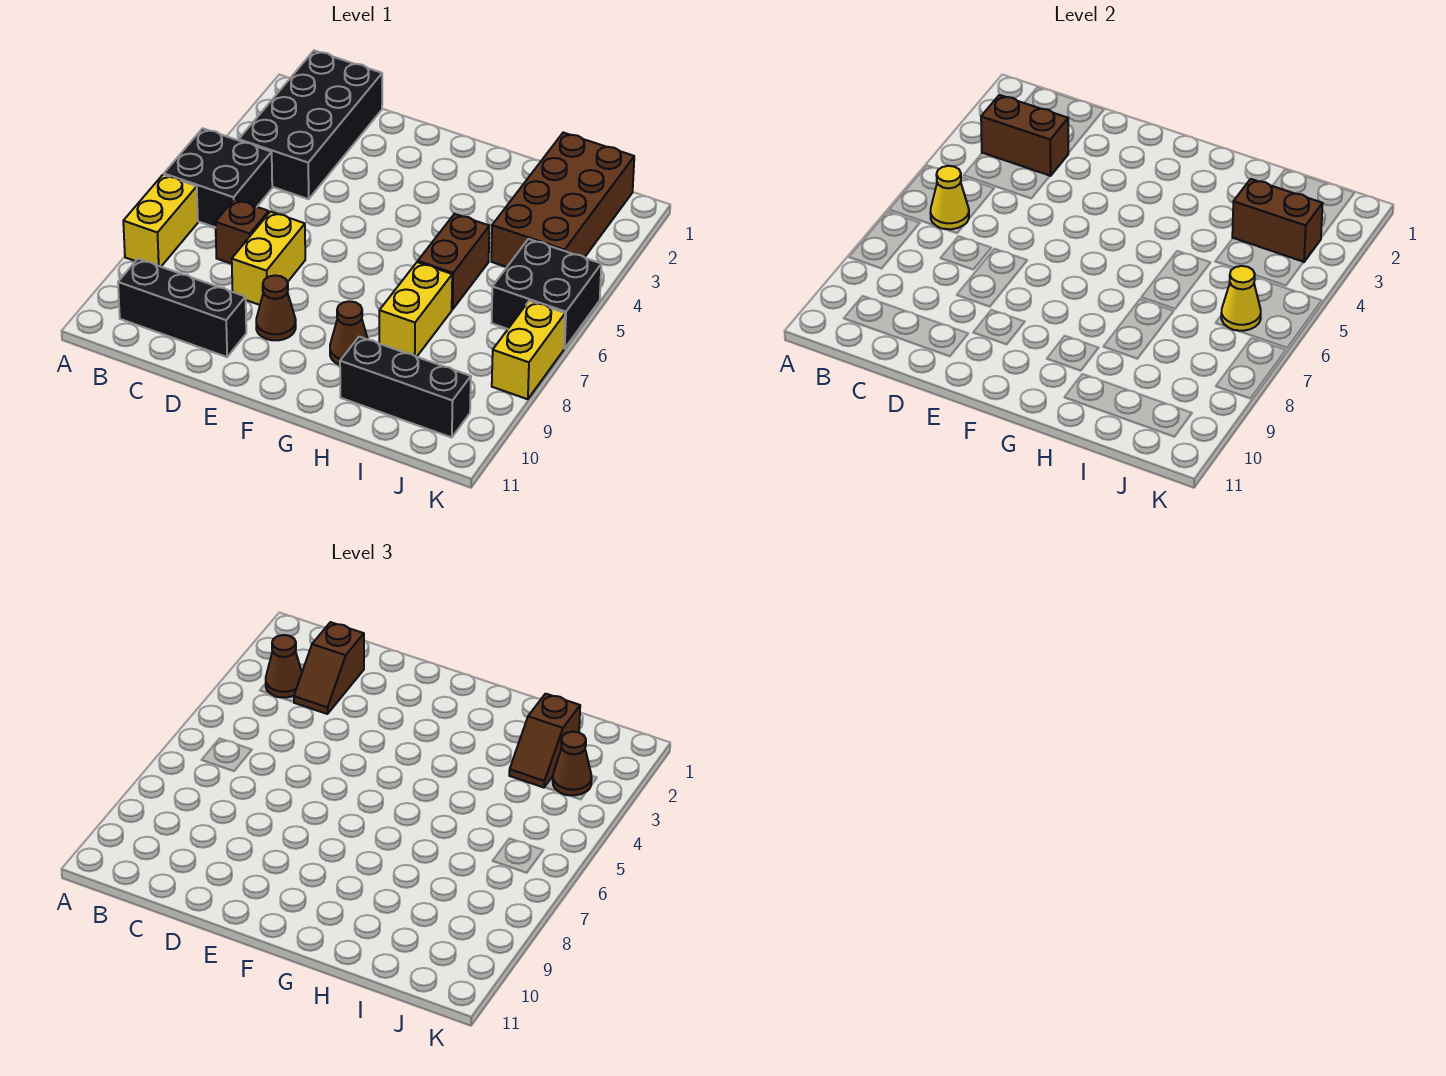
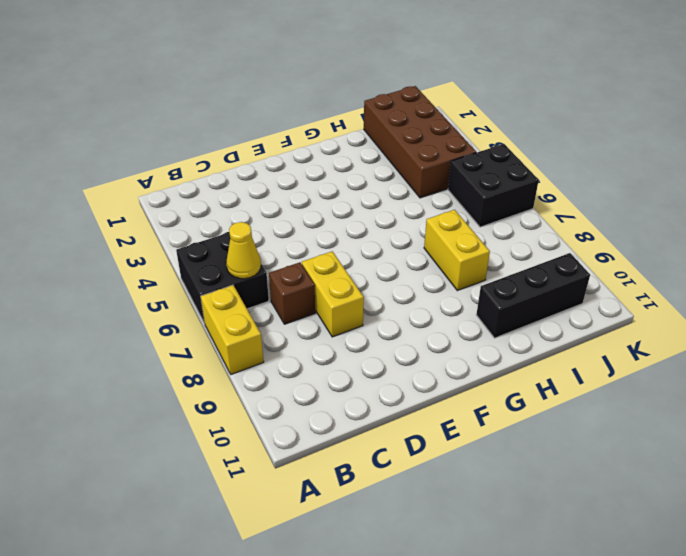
none -> black brick B1:C4 level 1
none -> black brick B10:D10 level 1
none -> brown cone E9 level 1

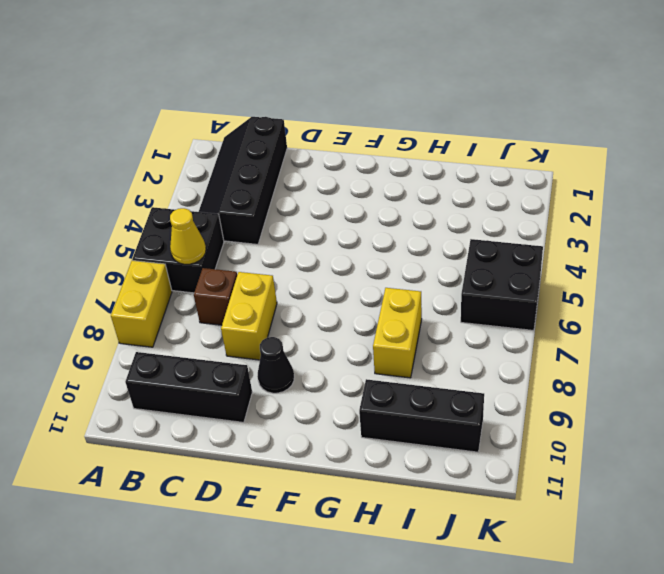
black slope B1:C4 level 1 top C -> black brick B1:C4 level 1
black cone E9 level 1 -> brown cone E9 level 1
none -> brown cone G9 level 1
none -> brown brick H5:H6 level 1
none -> brown brick I1:J4 level 1

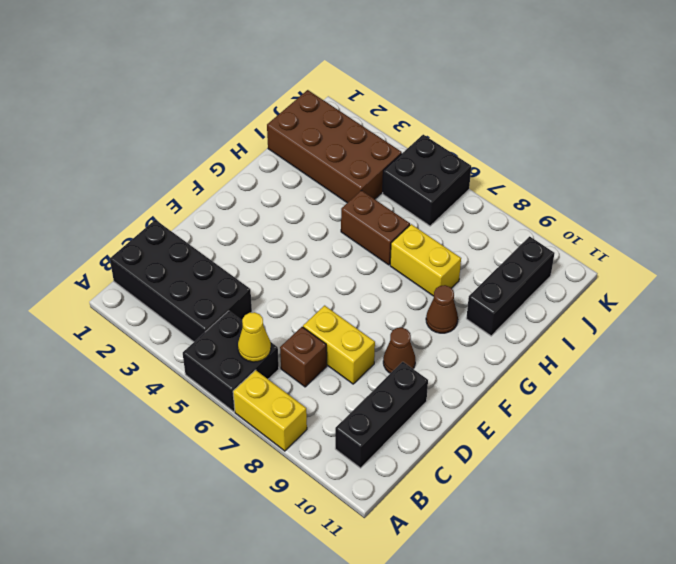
none -> yellow brick K7:K8 level 1
none -> brown brick B3:C3 level 2
none -> brown brick I3:J3 level 2

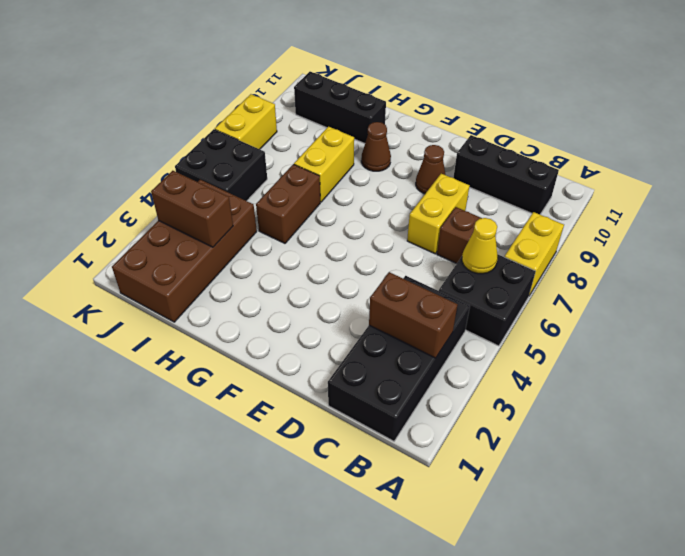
none -> yellow cone J6 level 2
none -> brown cone B3 level 3
none -> brown slope C2:C3 level 3 top 2

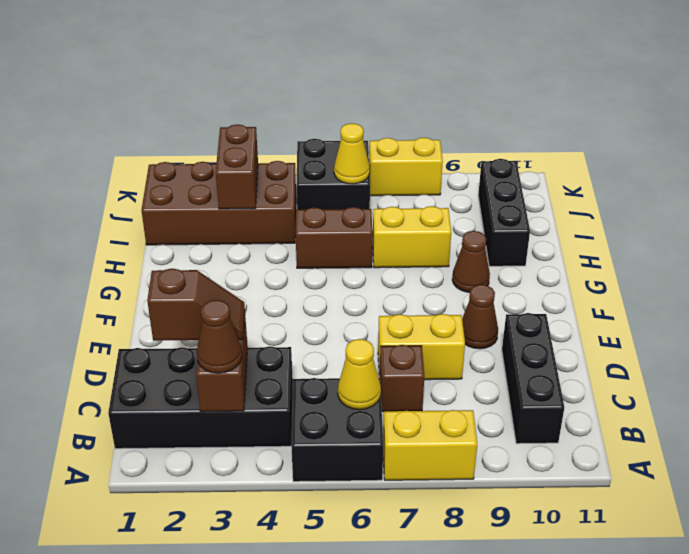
none -> brown slope I2:I3 level 3 top 2
none -> brown cone J3 level 3

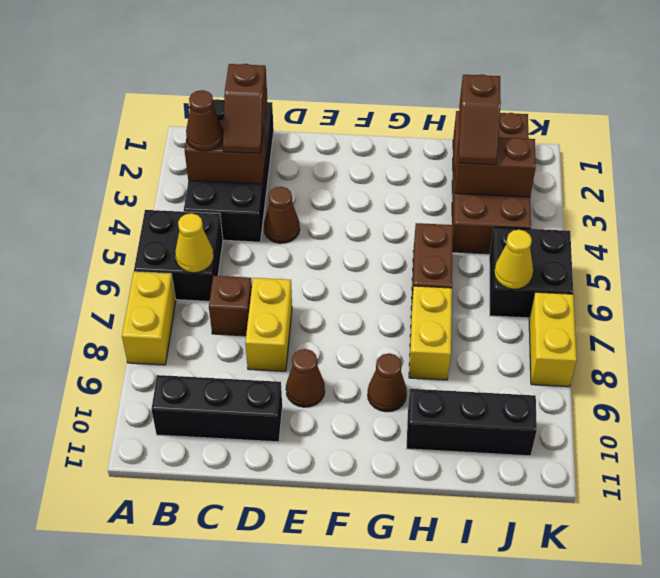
brown cone D4 level 1 -> brown cone J3 level 3

